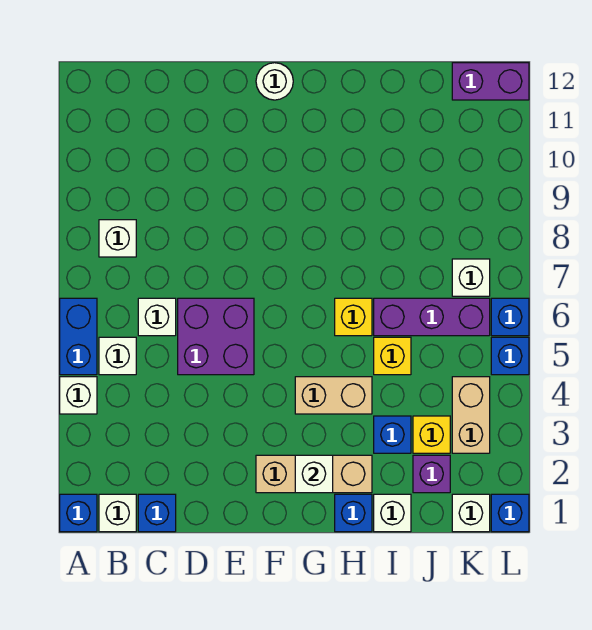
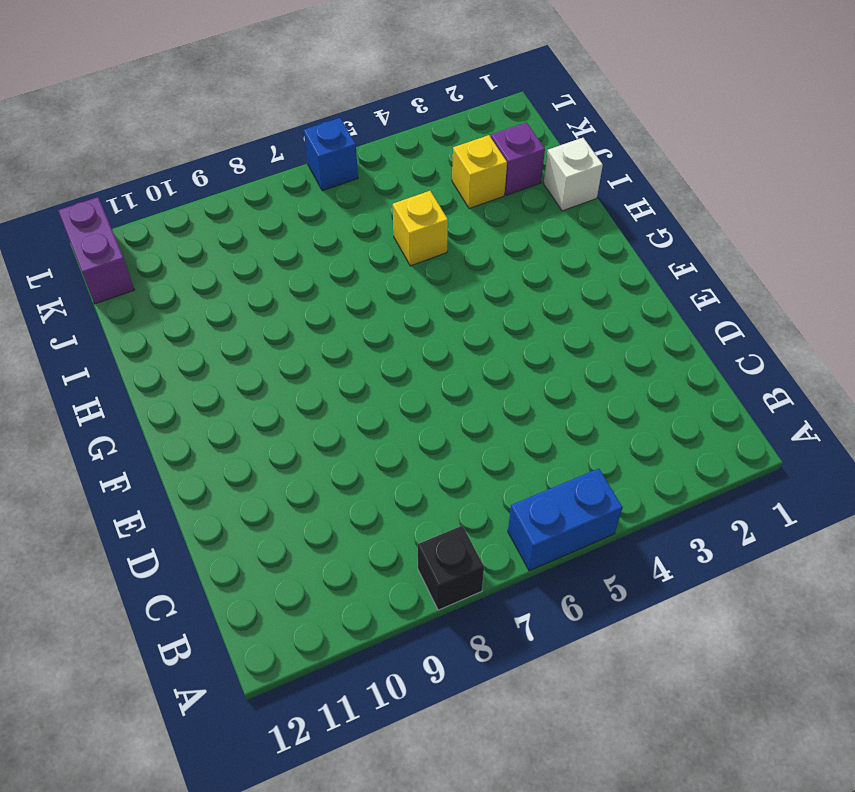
black brick A8 level 1 -> none
none -> blue brick A1 level 1
none -> white brick A4 level 1
none -> white brick B1 level 1

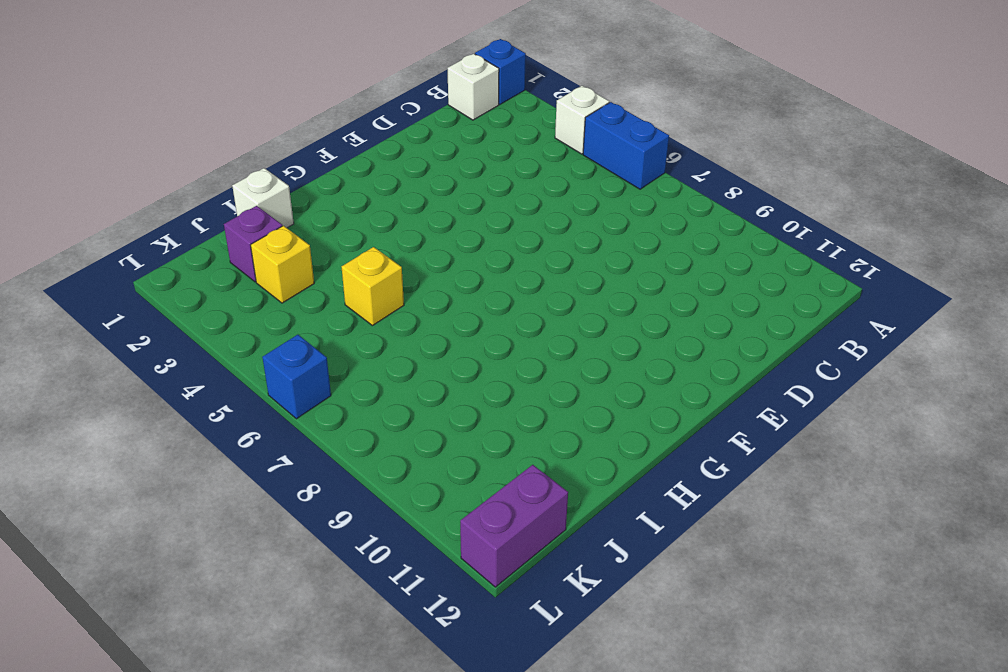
none -> white brick B5 level 1
none -> white brick B8 level 1
none -> blue brick C1 level 1

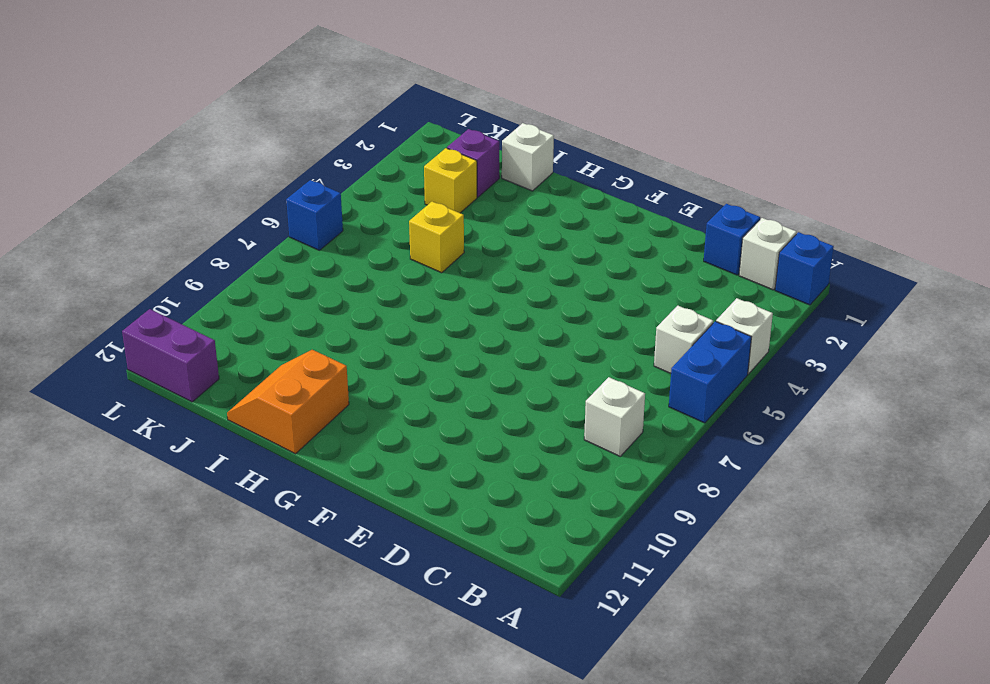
orange slope H11:I12 level 1 top H -> none
none -> white brick C6 level 1
none -> purple brick D5:E6 level 1
none -> tan brick F2:H2 level 1

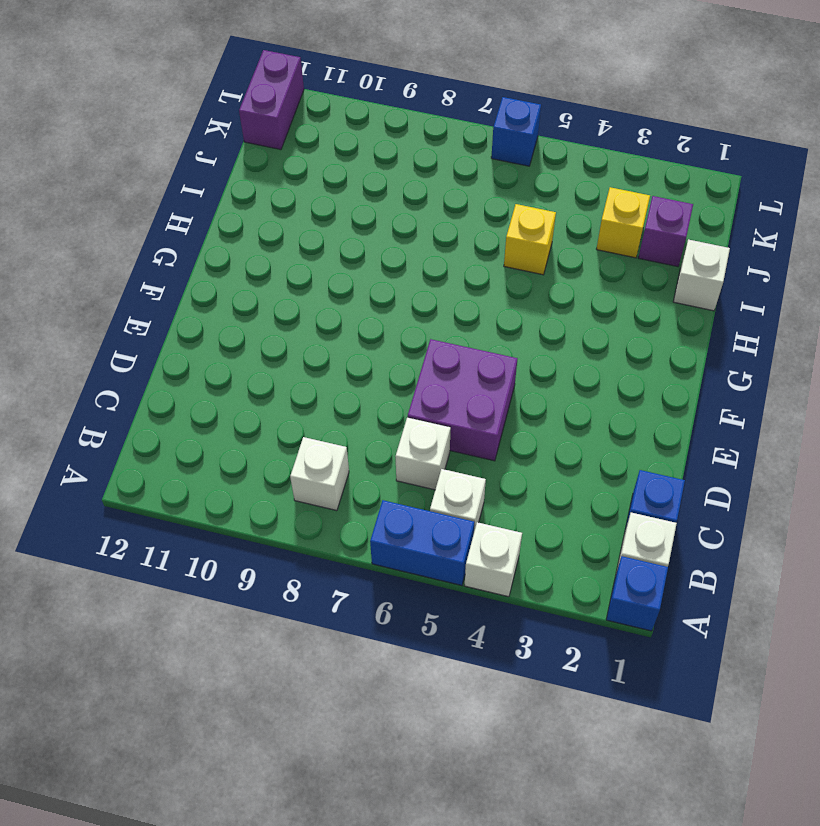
none -> tan brick F2:H2 level 1
none -> white round brick F12 level 1
none -> tan brick G4:H4 level 1

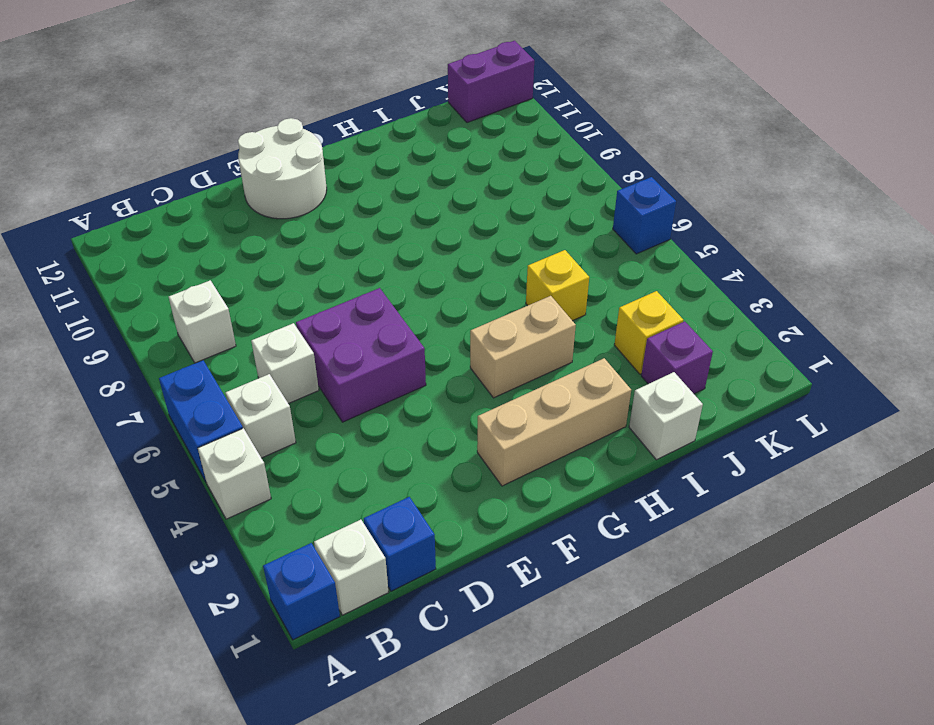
white round brick E11:F12 level 1 -> white round brick F12 level 1
none -> blue brick H1 level 1
none -> yellow brick H6 level 1
none -> blue brick I3 level 1

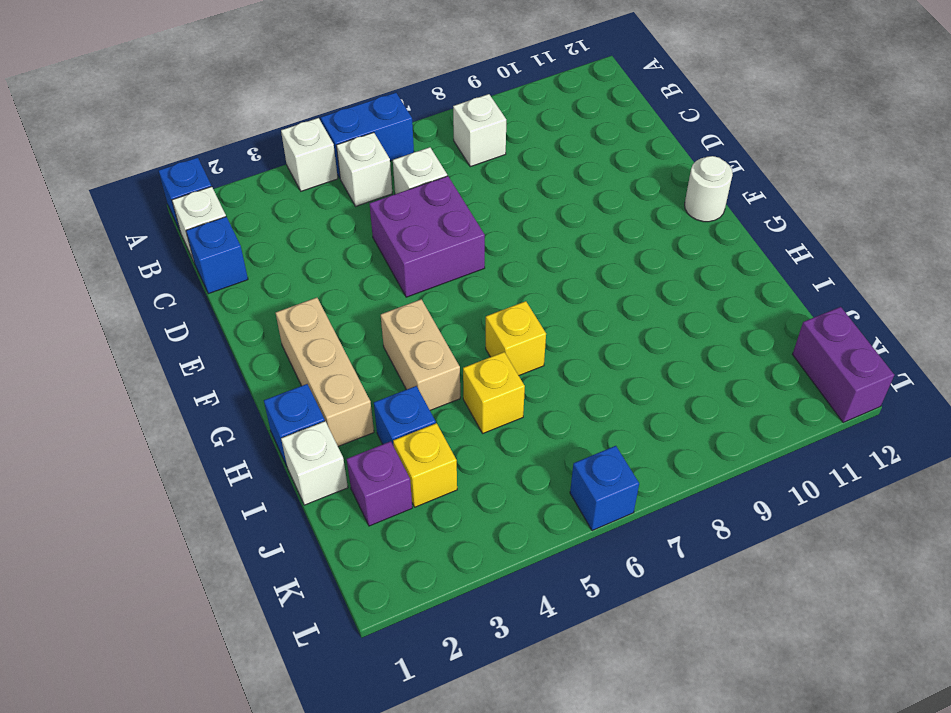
none -> purple brick I6:K6 level 1
none -> white brick K1 level 1
none -> tan brick K3:K4 level 1

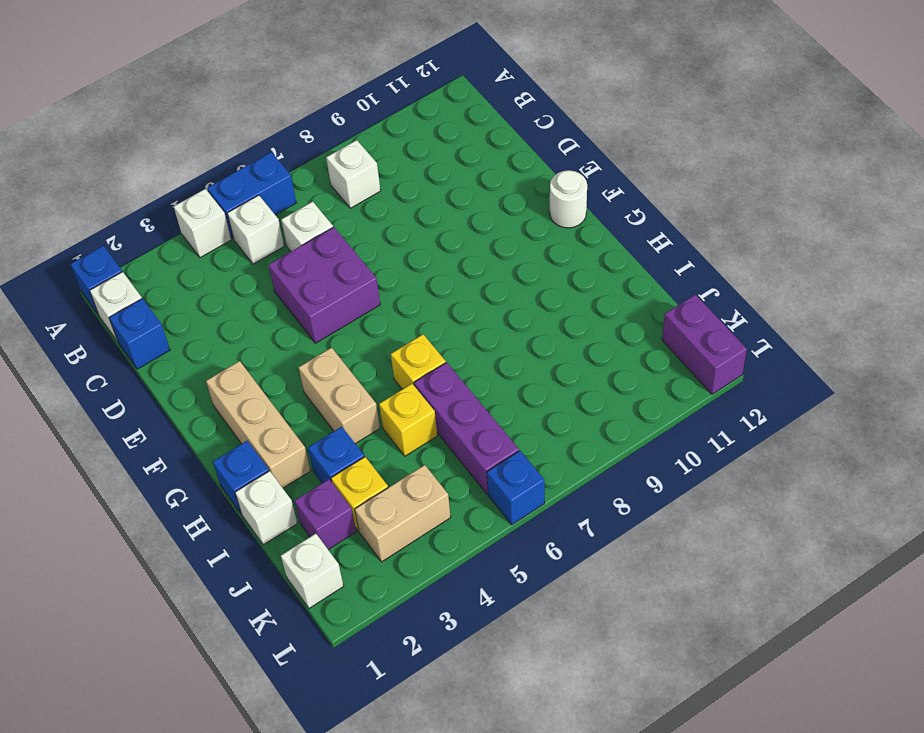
none -> white brick K7 level 1
none -> blue brick L1 level 1
none -> blue brick L5 level 1

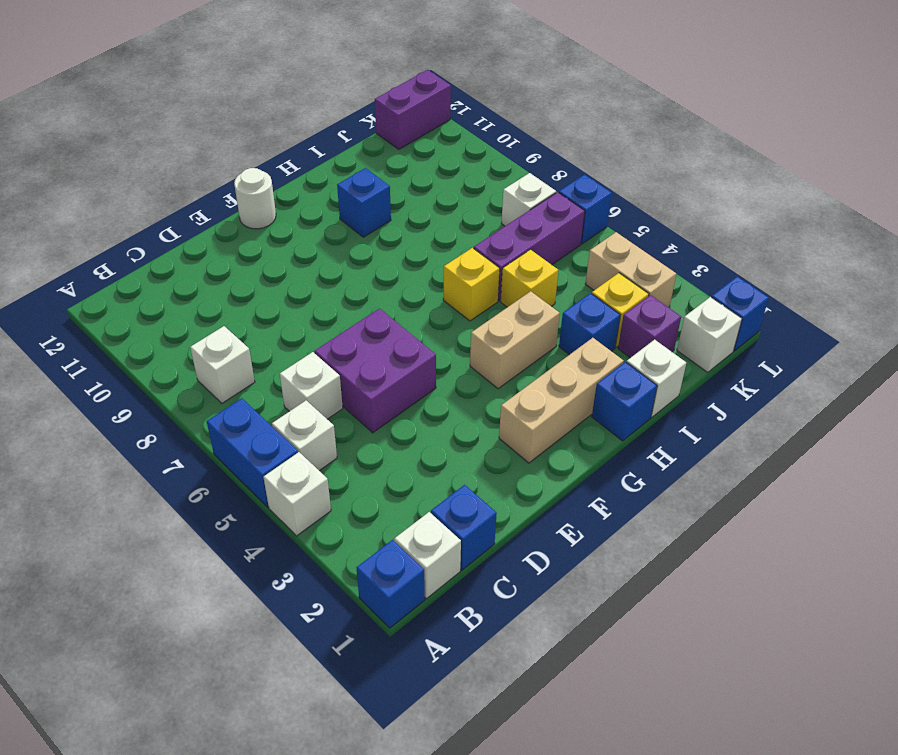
blue brick H10 level 1 -> blue brick L5 level 1
none -> white brick G2 level 2

